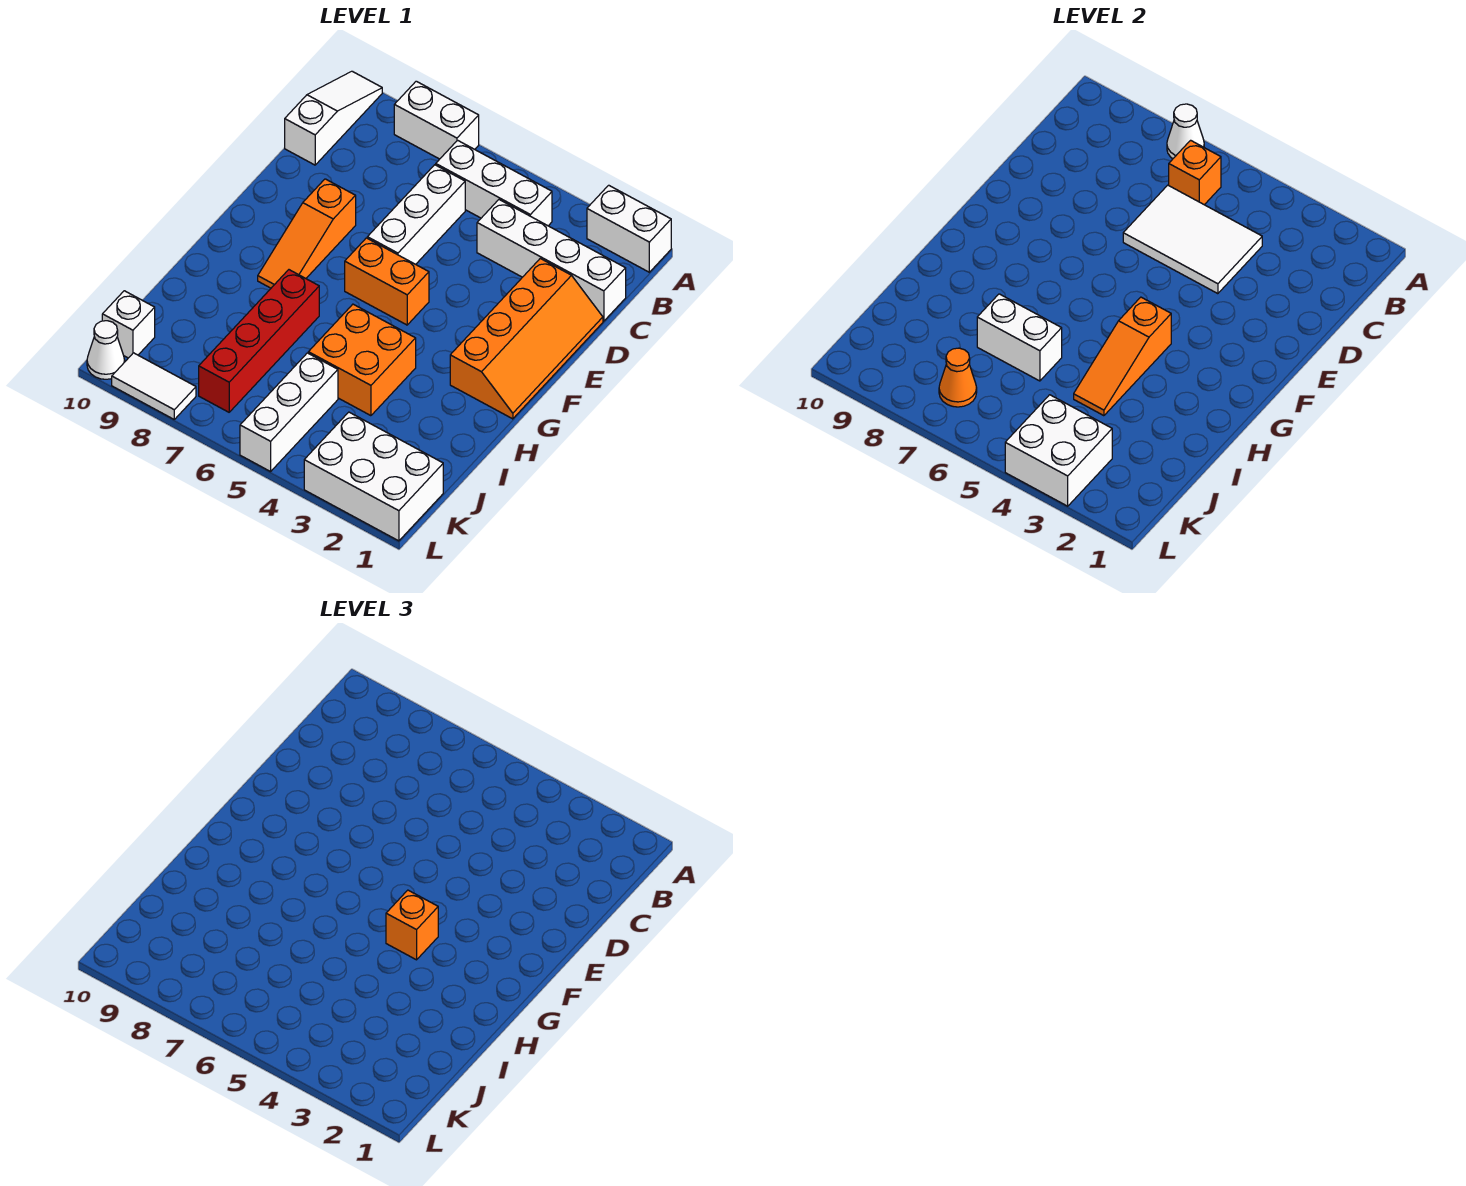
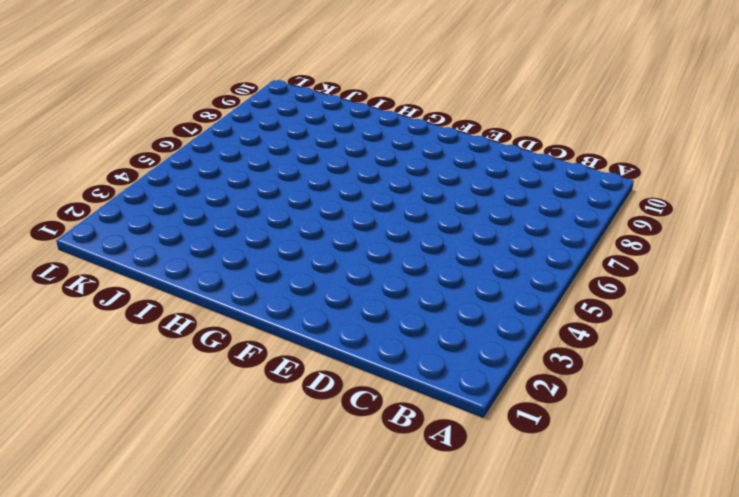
none -> white brick A1:A2 level 1
none -> white brick A7:A8 level 1
none -> white slope A10:C10 level 1 top C

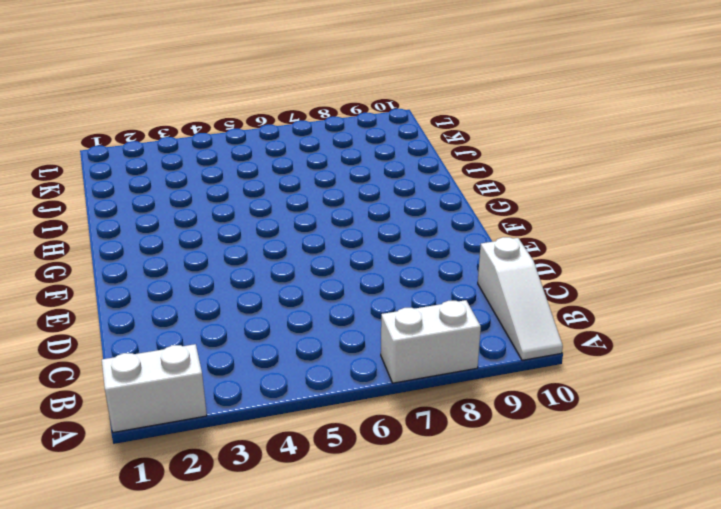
none -> white brick B4:B6 level 1
none -> white brick C1:C4 level 1
none -> white brick C6:E6 level 1

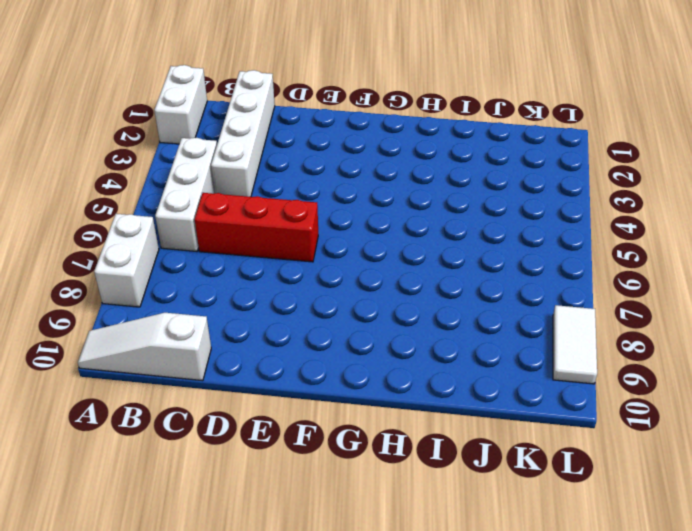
red brick C6:E6 level 1 -> white brick C6:E6 level 1
none -> orange slope D1:G2 level 1 top 2
none -> orange slope E8:G8 level 1 top E
none -> orange brick F5:F6 level 1

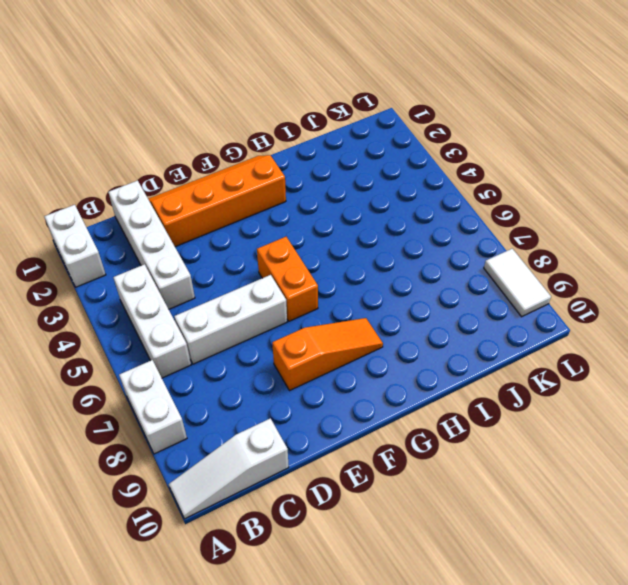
none -> orange brick H4:I5 level 1
none -> red brick H7:K7 level 1
none -> white brick J5:L5 level 1

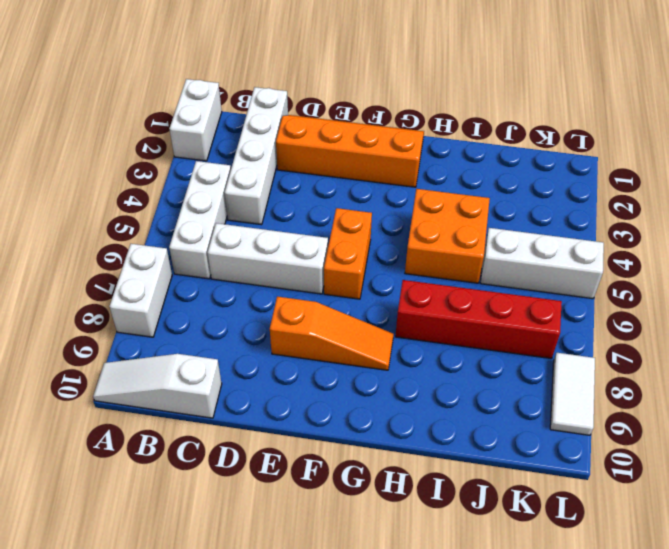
none -> white brick K1:L3 level 1
none -> white brick K10 level 1
none -> white cone L10 level 1

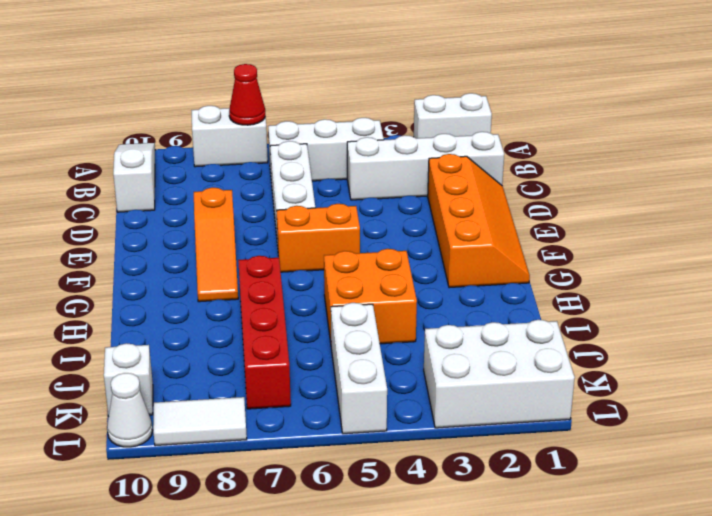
red cone A7 level 2 -> white cone A7 level 2
none -> orange brick B6 level 2
none -> white tile C4:D6 level 2
none -> orange slope G4:I4 level 2 top G

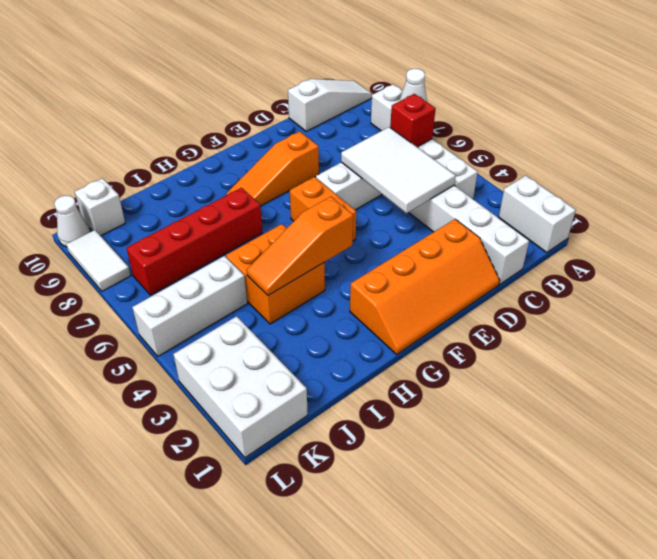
red brick B6 level 2 -> orange brick B6 level 2
none -> white brick I6:I7 level 2
none -> white brick K3:L4 level 2
none -> orange cone K7 level 2

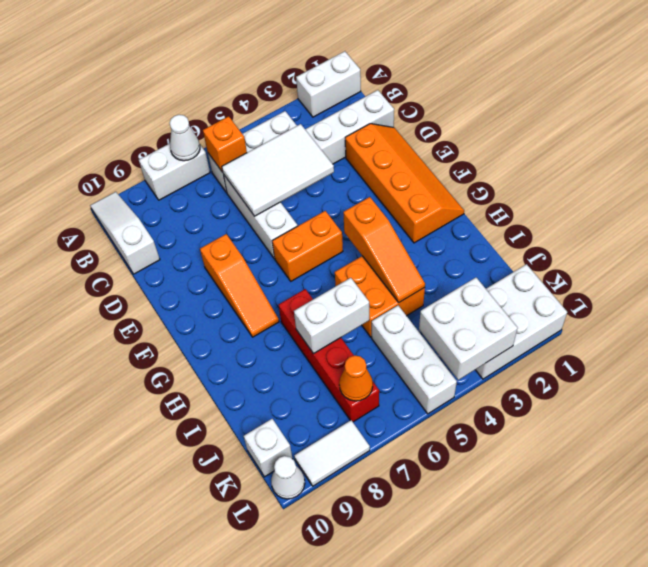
none -> orange brick G4 level 3

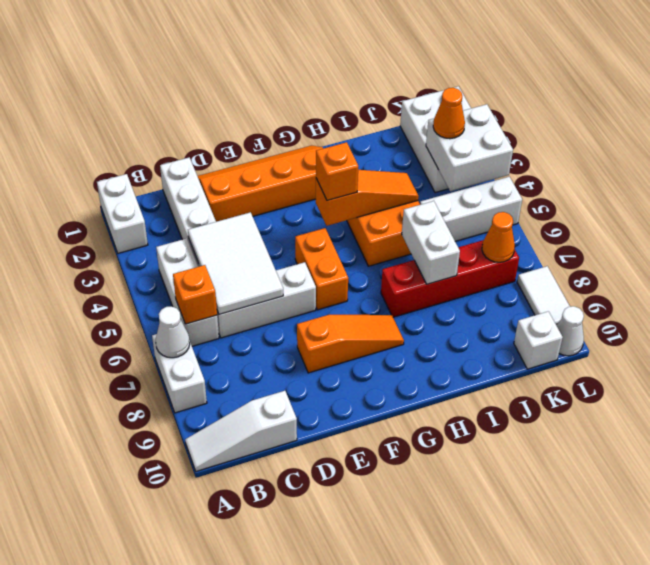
orange cone K3 level 3 -> none

